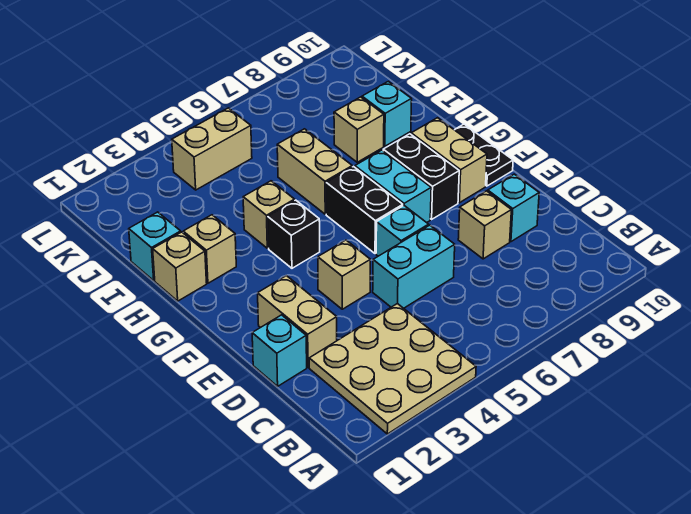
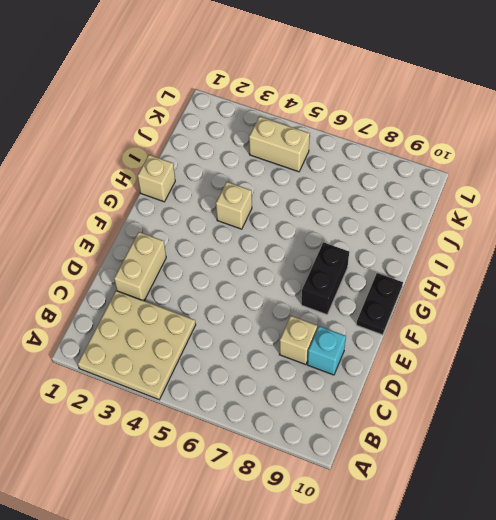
none -> cyan brick D1 level 1
none -> cyan brick D5:D6 level 1
none -> tan brick E4 level 1

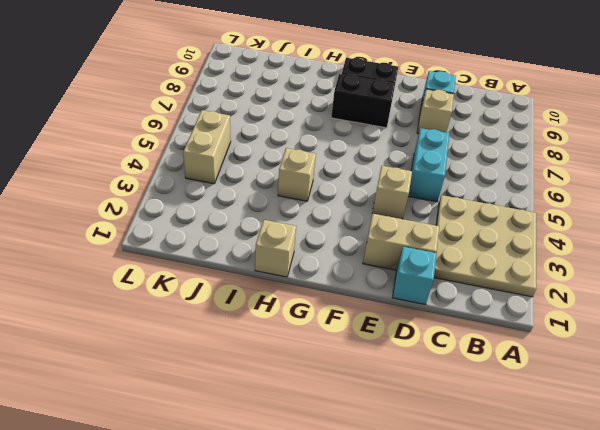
none -> cyan brick E6 level 1
none -> black brick F6:G6 level 1
none -> cyan brick F7:G7 level 1

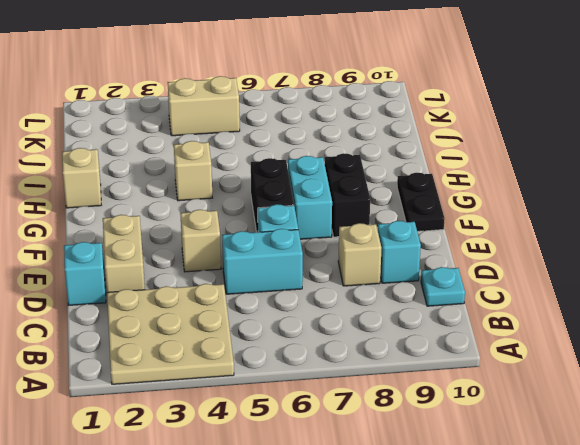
cyan plate C10 level 1 -> none
none -> tan brick F9:G9 level 1
none -> black brick G4 level 1
none -> tan brick H2 level 1

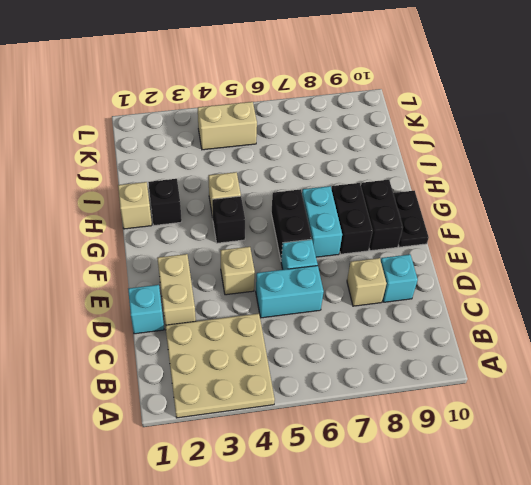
black brick F9:G9 level 1 -> tan brick F9:G9 level 1
black brick H2 level 1 -> tan brick H2 level 1
none -> tan brick H6:I6 level 1
none -> cyan brick I1 level 1
none -> tan brick I8 level 1

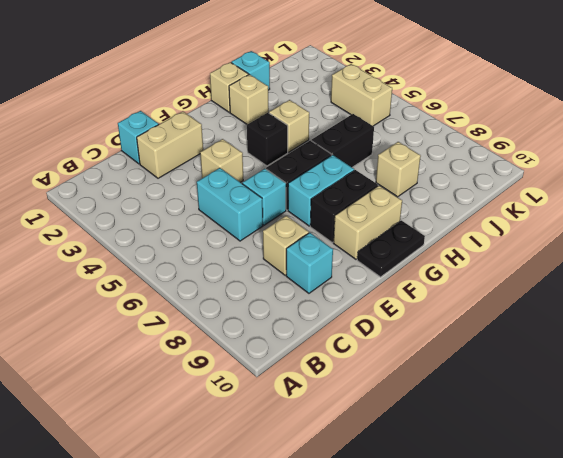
black brick H6:I6 level 1 -> tan brick H6:I6 level 1
none -> tan plate A2:C4 level 1
none -> cyan brick I9 level 1

